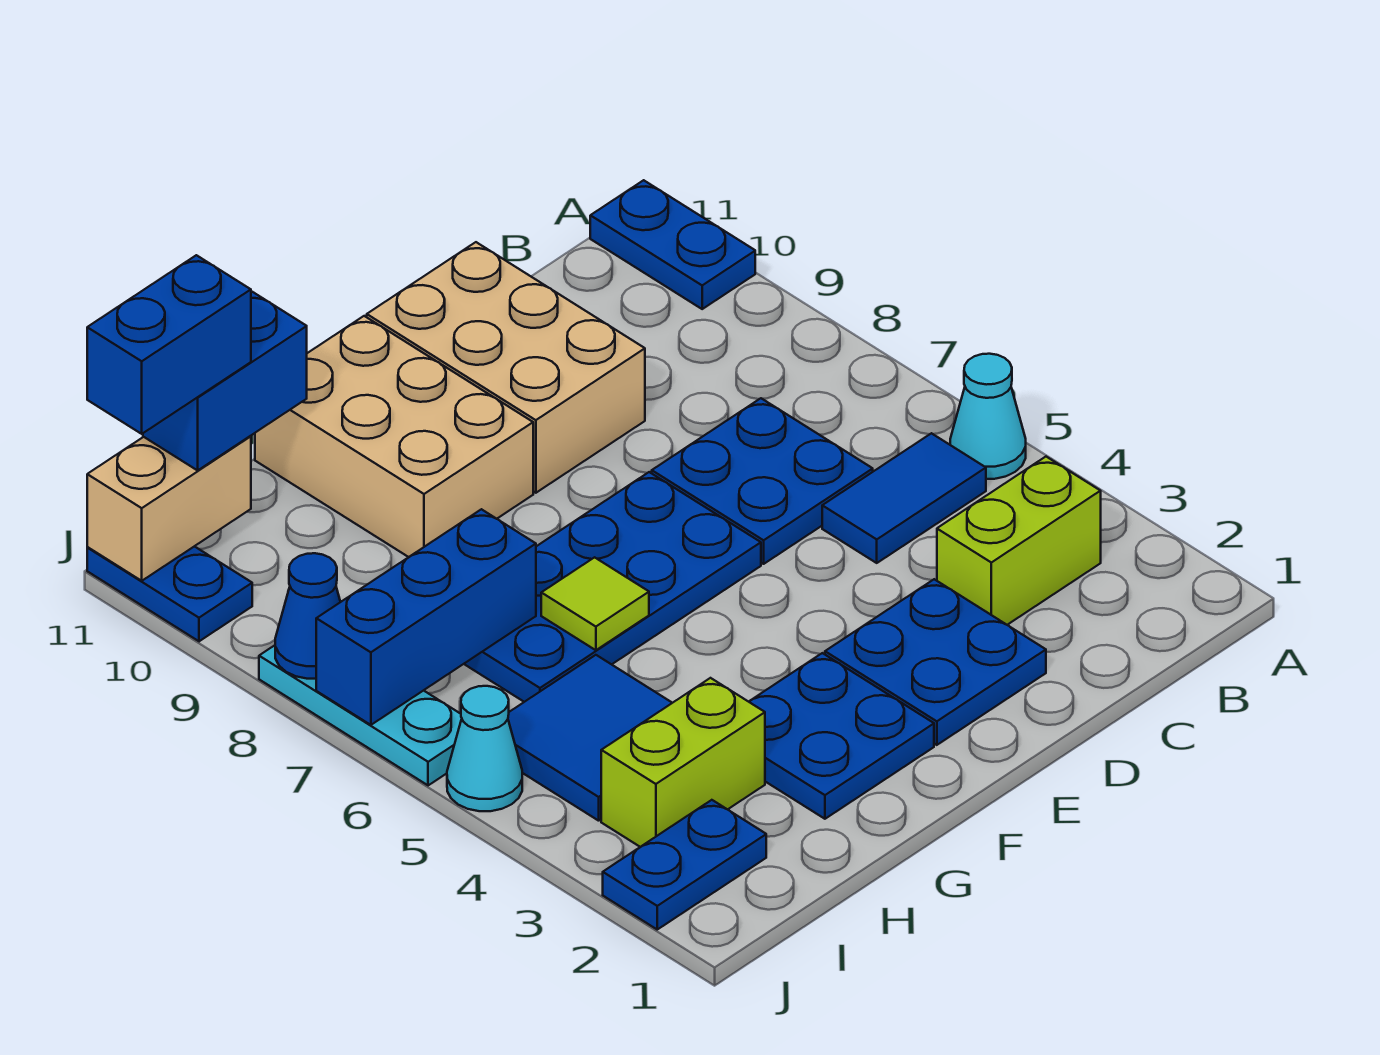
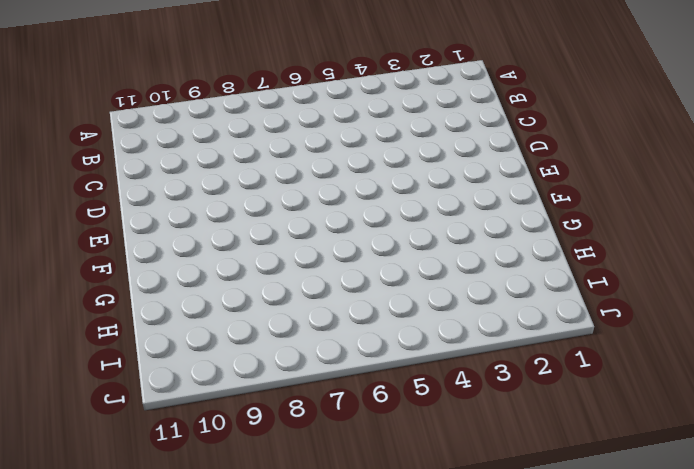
none -> cyan cone A5 level 1
none -> blue plate A10:A11 level 1
none -> lime brick B3:C3 level 1

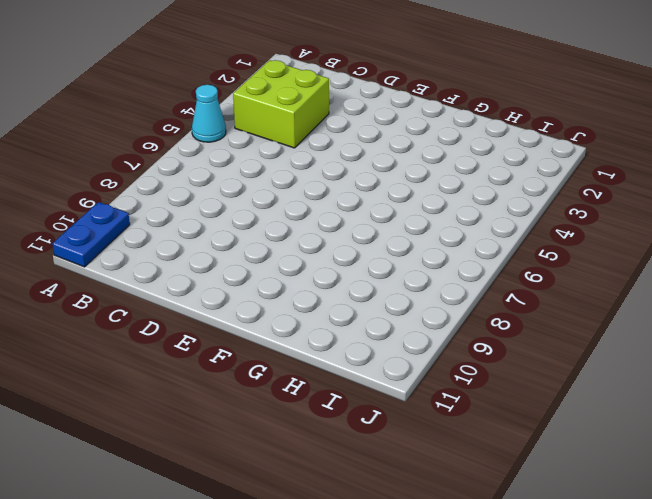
lime brick B3:C4 level 1 -> lime brick B3:C3 level 1
none -> blue tile B5:C5 level 1
none -> blue plate C6:D7 level 1
none -> blue plate D2:E3 level 1

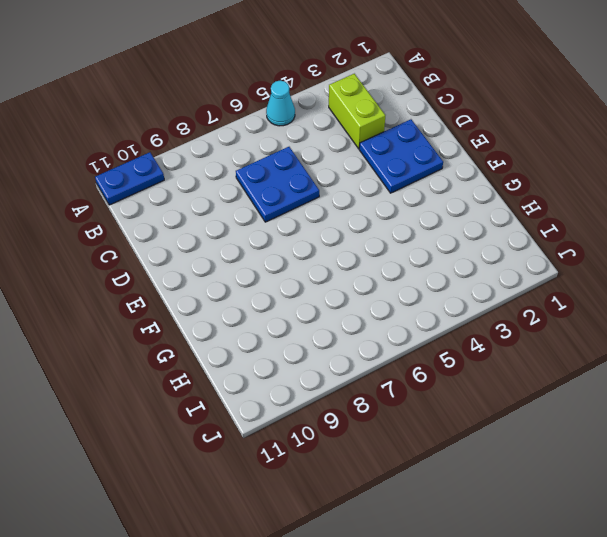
none -> blue tile B5:C5 level 1
none -> tan brick D9:E11 level 1
none -> blue plate E6:H7 level 1

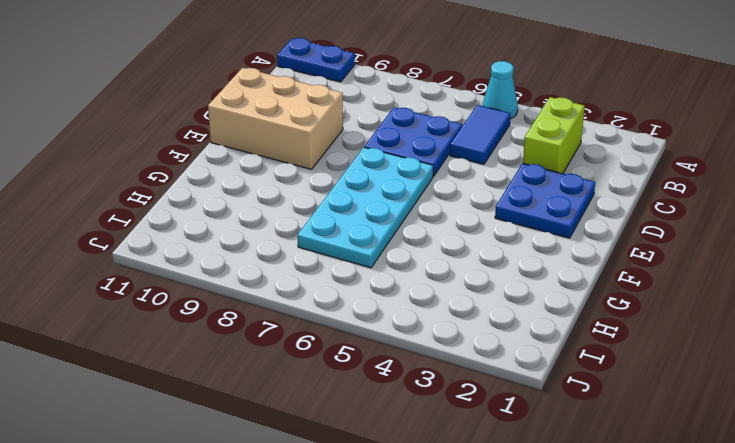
cyan plate E6:H7 level 1 -> blue plate E6:H7 level 1
none -> blue plate F2:G3 level 1
none -> tan brick F9:G11 level 1
none -> lime brick H3:I3 level 1

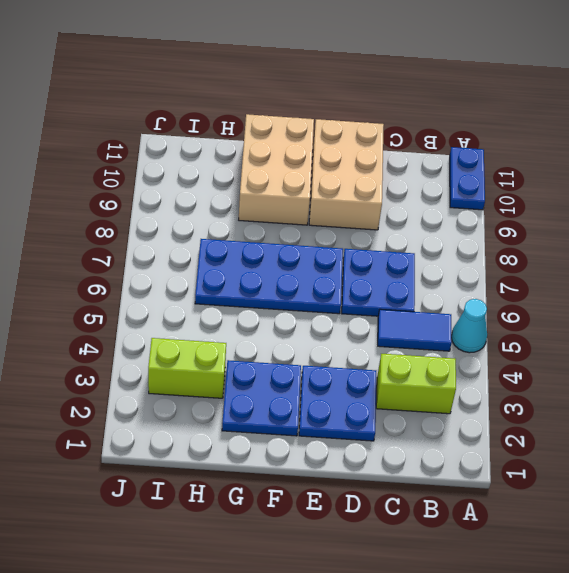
none -> blue tile H4:I5 level 1
none -> blue plate I2:J2 level 1
none -> cyan cone J5 level 1

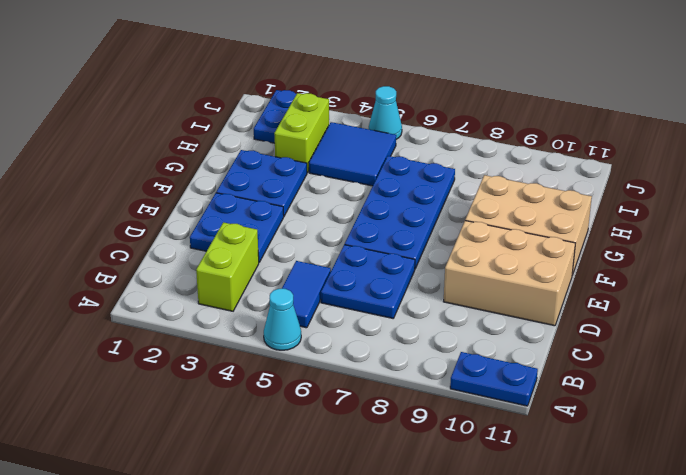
none -> cyan plate J6:J8 level 1
none -> blue plate J10:J11 level 1
none -> lime tile G6 level 2

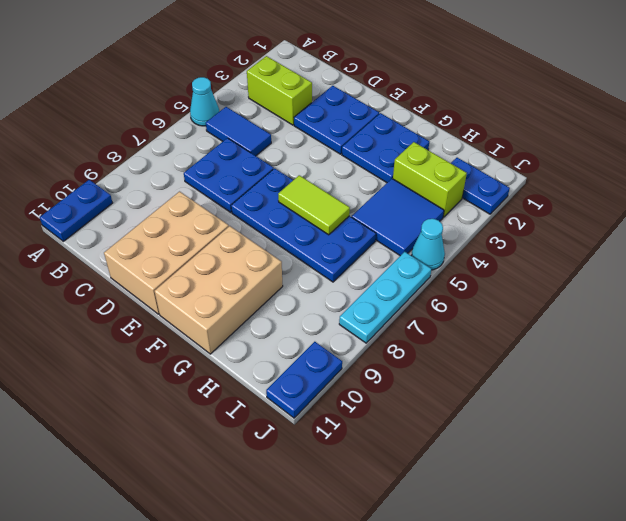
lime tile F6:G6 level 2 -> lime tile G6 level 2
none -> blue brick H7:J7 level 2
none -> tan brick I11:J11 level 2
none -> blue cone J8 level 2

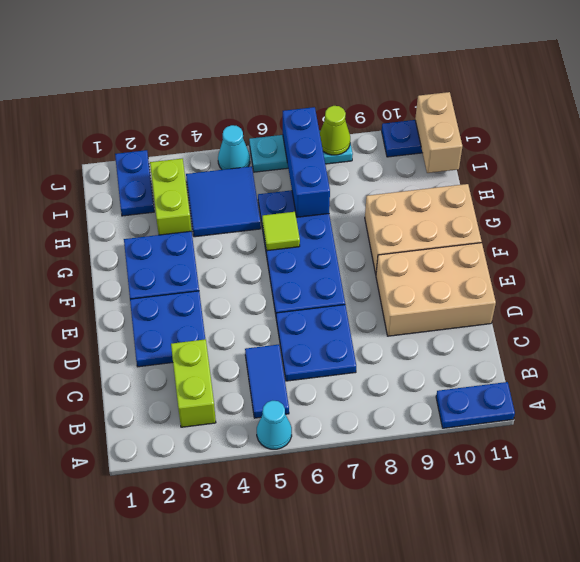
lime cone J8 level 2 -> blue cone J8 level 2
none -> blue brick H11:I11 level 3
none -> blue brick I11:J11 level 4

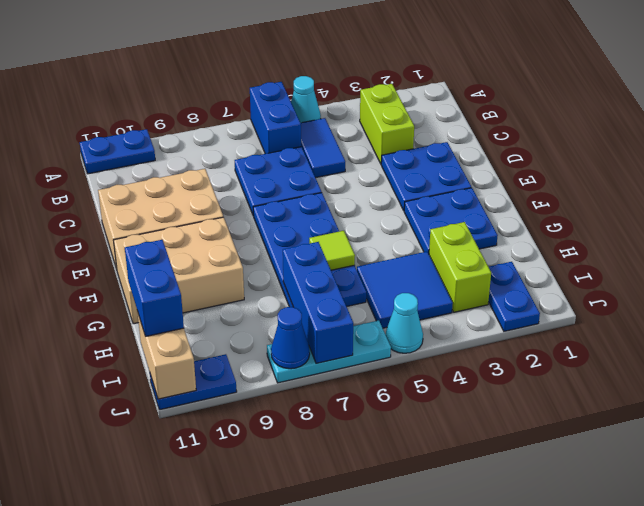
blue brick A6:B6 level 1 -> blue brick I11:J11 level 4

